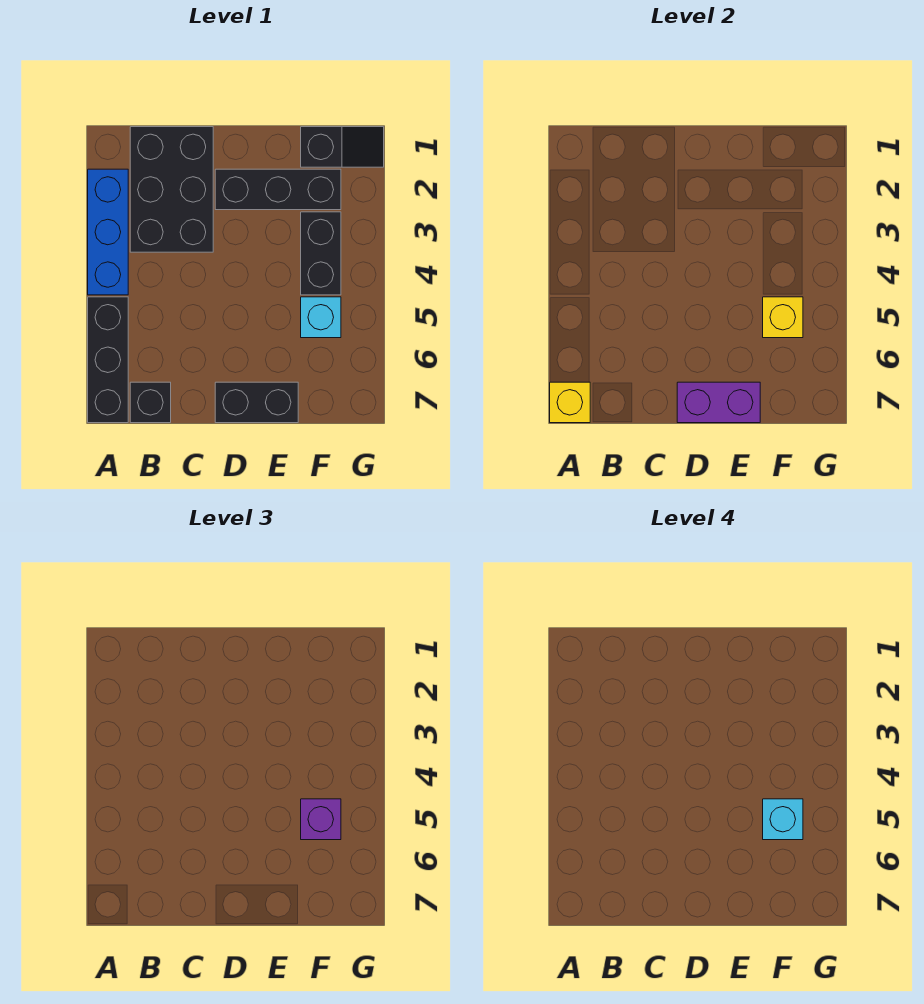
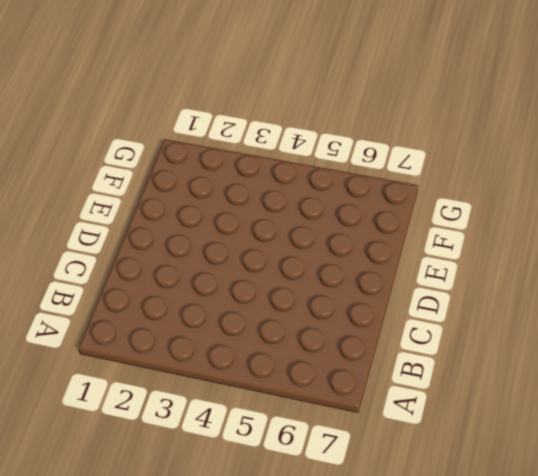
none -> blue brick A2:A4 level 1
none -> black brick A5:A7 level 1
none -> black brick B1:C3 level 1

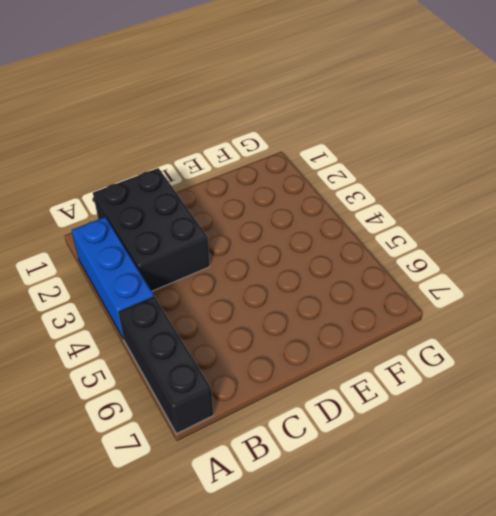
none -> black brick B7 level 1
none -> black brick D2:F2 level 1
none -> black brick D7:E7 level 1

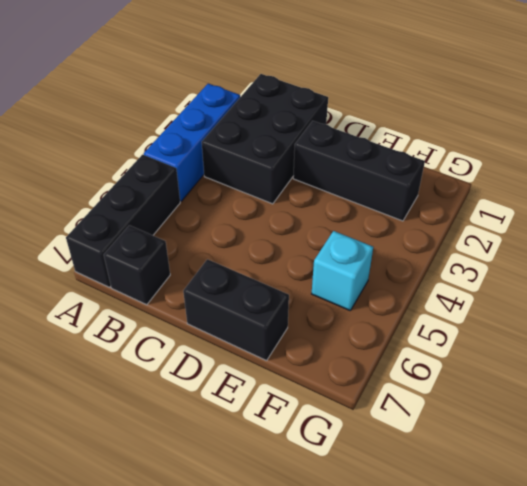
none -> black slope F1:G1 level 1 top F
none -> black brick F3:F4 level 1
none -> yellow brick A7 level 2

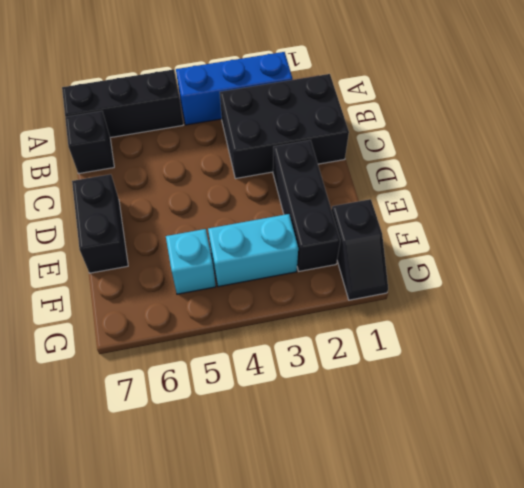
cyan brick F3:F4 level 1 -> black brick F3:F4 level 1
none -> yellow brick A7 level 2
none -> purple brick D7:E7 level 2
none -> yellow brick F5 level 2

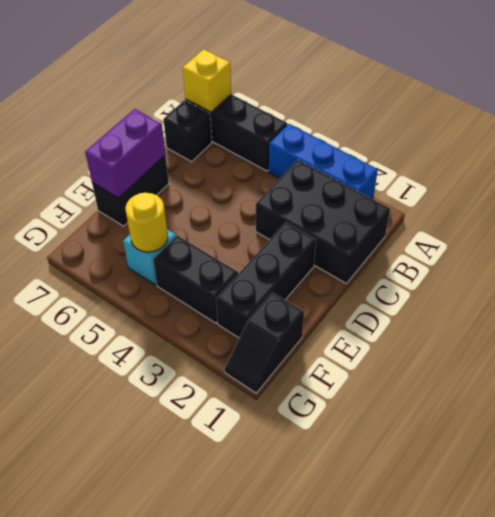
yellow round brick F5 level 2 -> yellow brick F5 level 2
none -> purple brick F5 level 3
none -> cyan brick F5 level 4

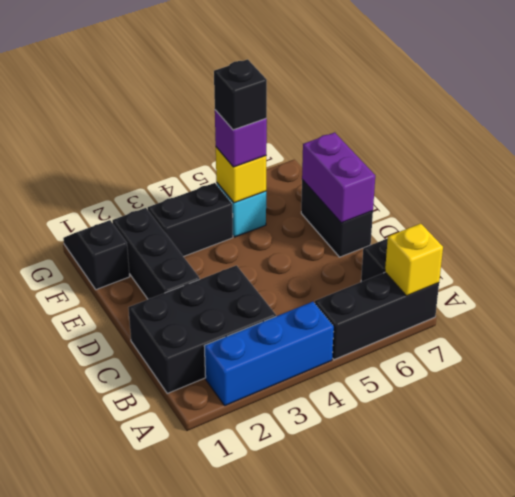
black brick F5 level 4 -> cyan brick F5 level 4

